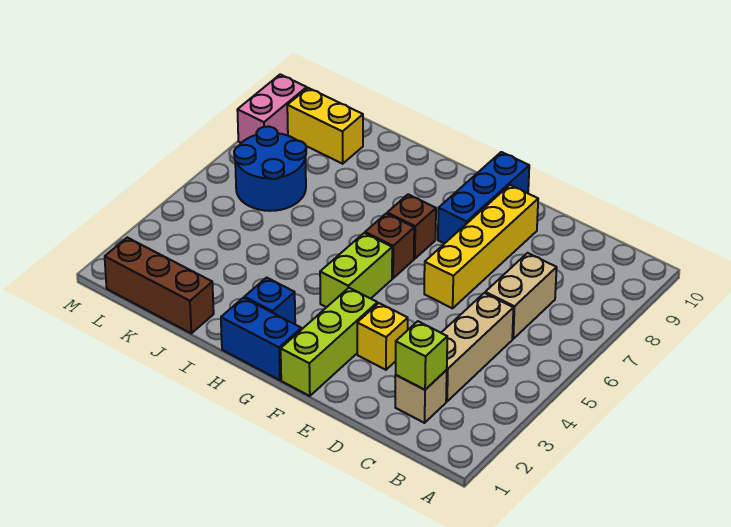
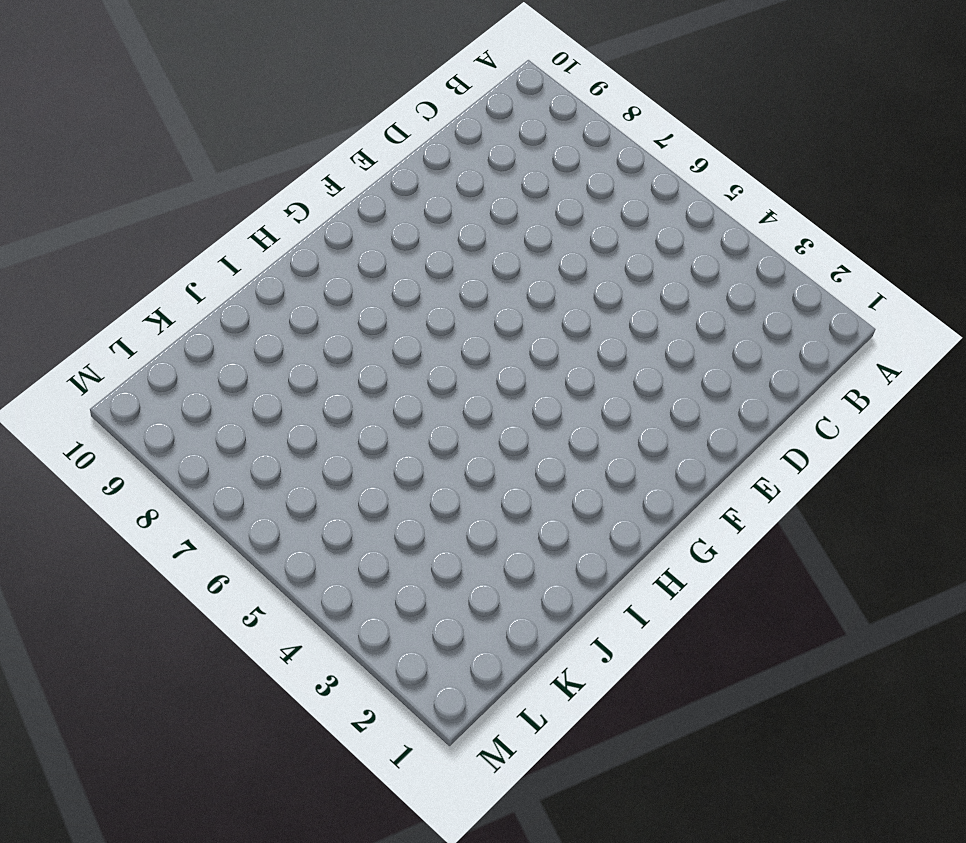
none -> tan brick C2 level 1
none -> tan brick C3:C5 level 1
none -> tan brick C6:C7 level 1

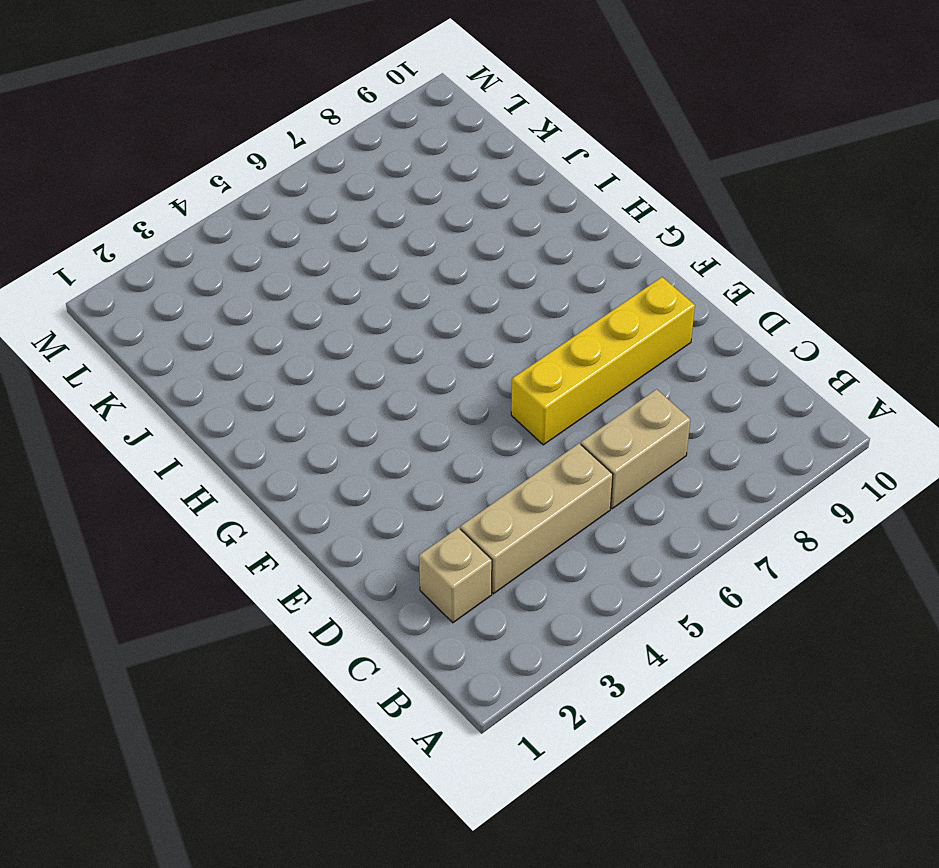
none -> yellow brick E3 level 1
none -> lime brick F1:F3 level 1
none -> blue brick F8:F10 level 1

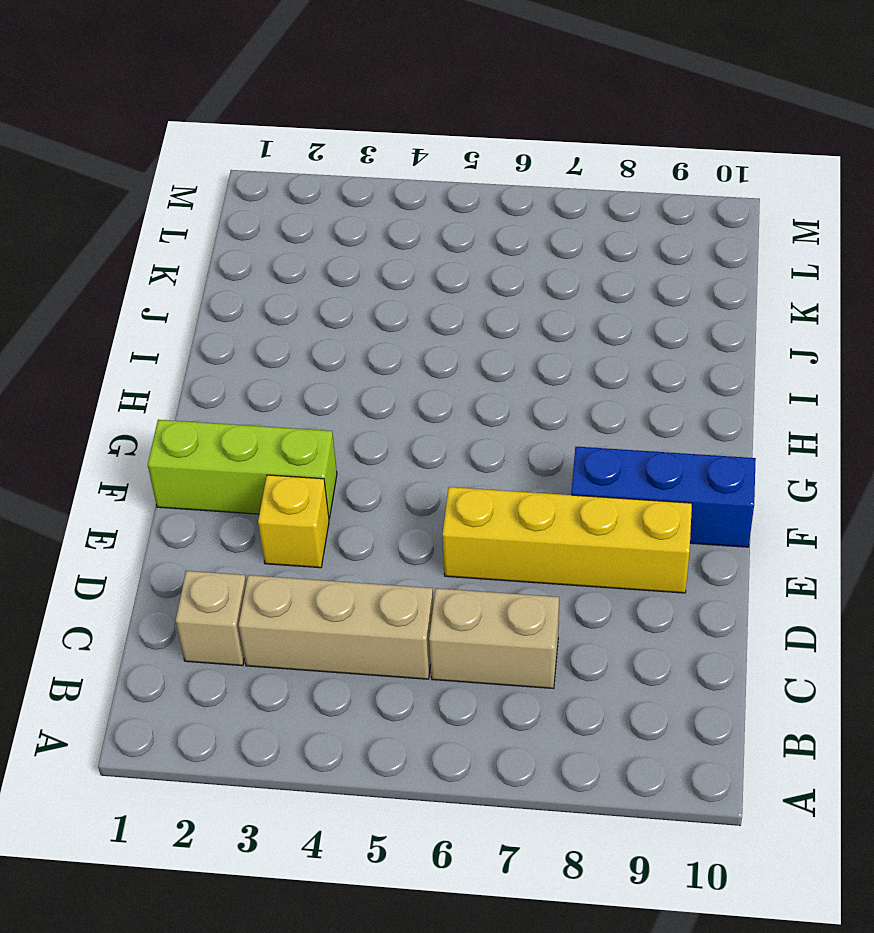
none -> blue brick G1:H1 level 1
none -> lime brick G4:G5 level 1
none -> brown brick G6 level 1

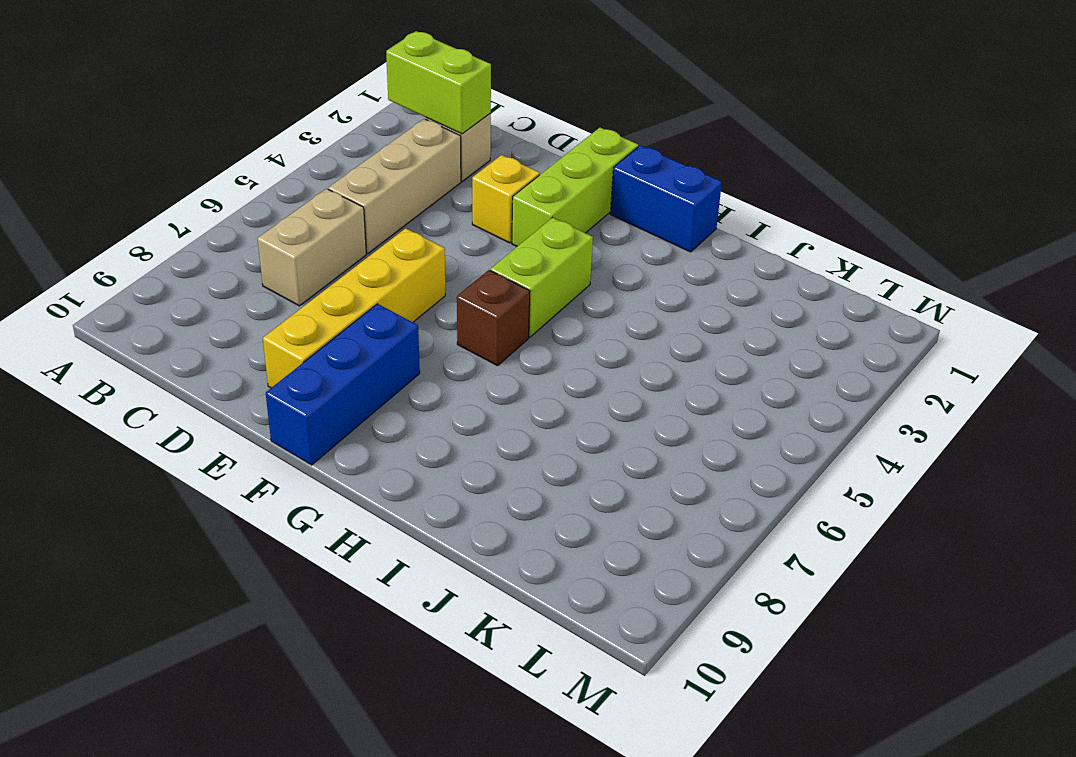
lime brick B2:C2 level 2 -> lime brick C2 level 2
none -> brown brick G7 level 1
none -> blue brick H2 level 1
none -> brown brick J1:L1 level 1

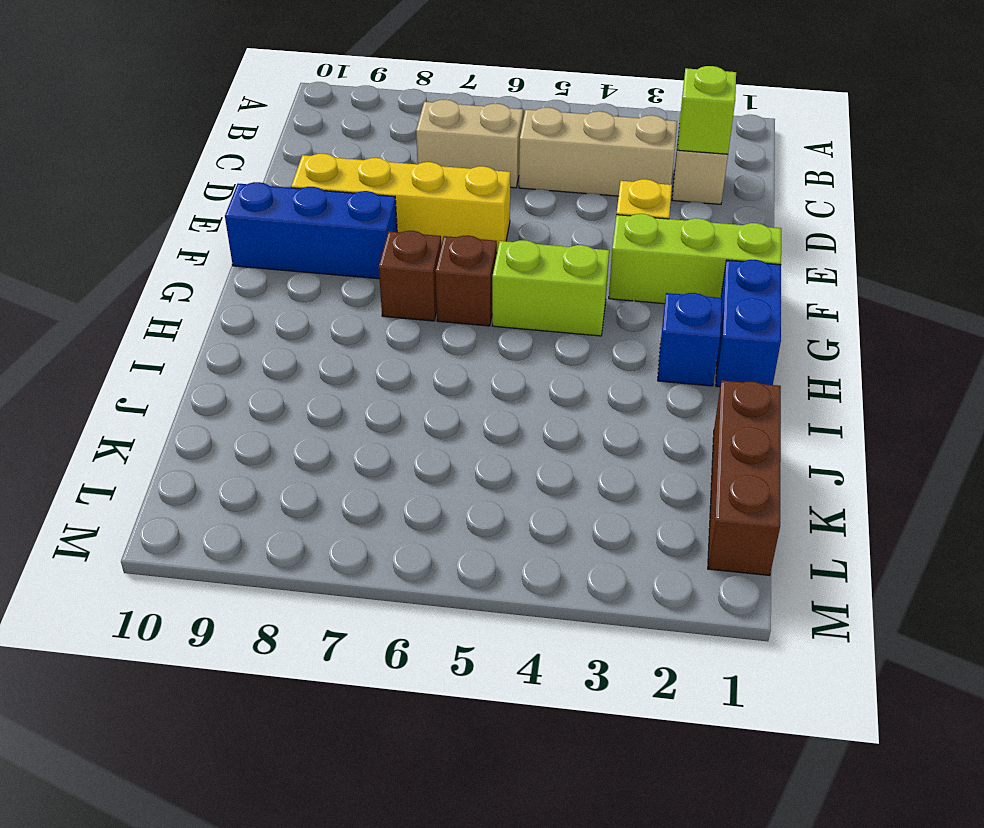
none -> blue round brick K6:L7 level 1
none -> yellow brick K9:L9 level 1
none -> pink brick M8:M9 level 1

